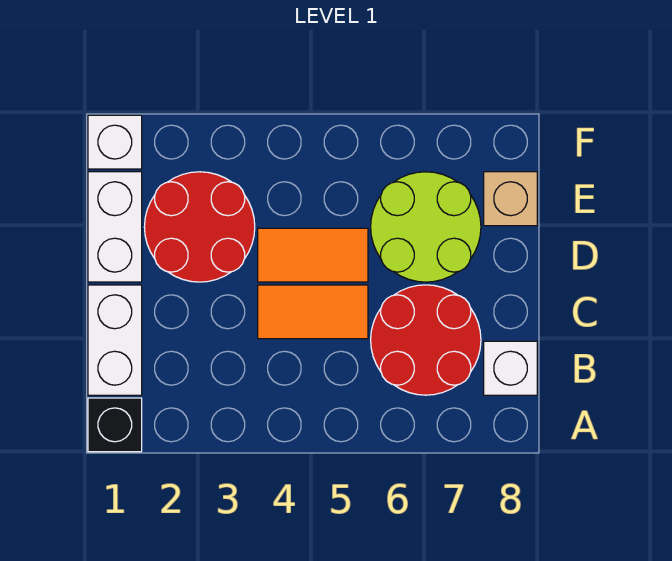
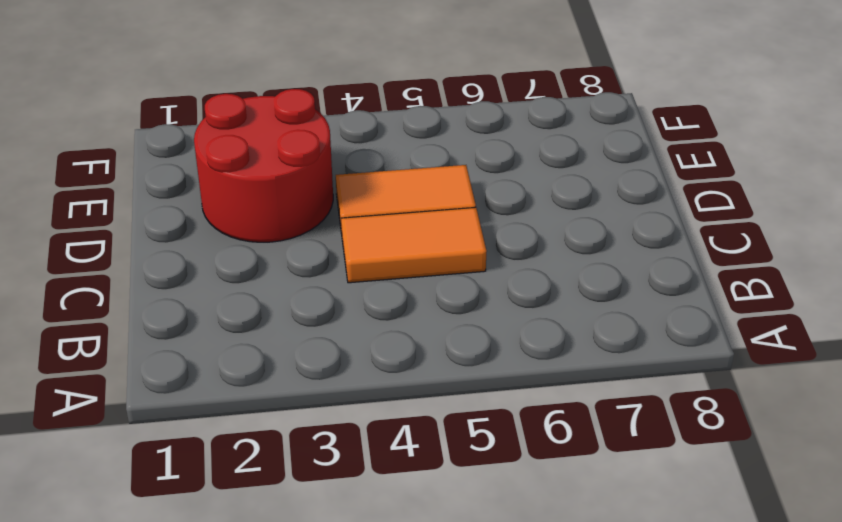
none -> black brick A1 level 1
none -> white brick B1:C1 level 1

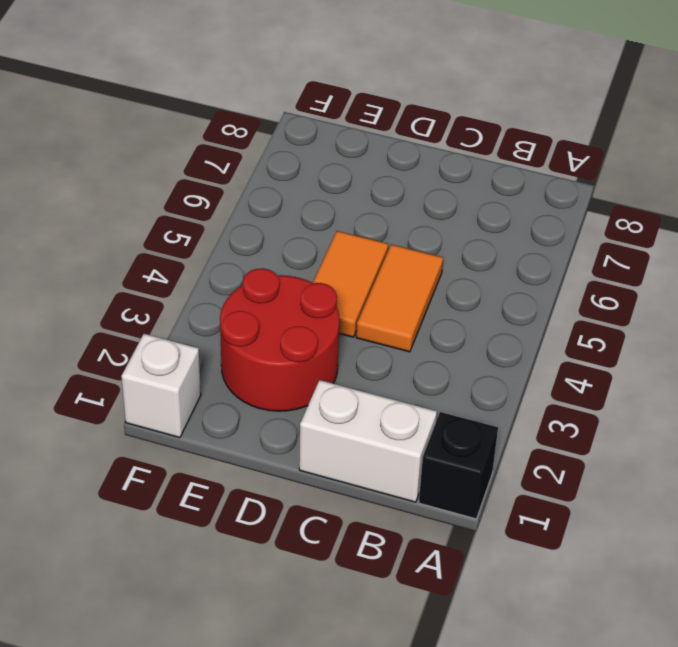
none -> red round brick B6:C7 level 1
none -> white brick B8 level 1

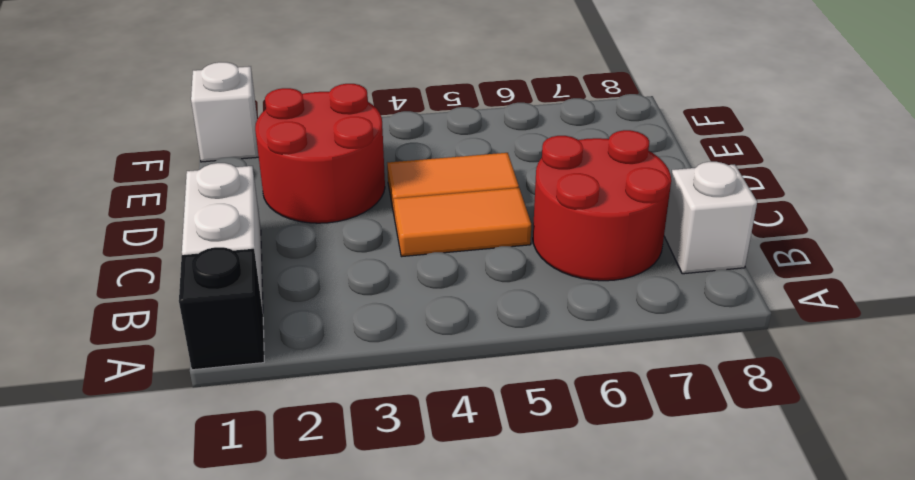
none -> white brick D1:E1 level 1
none -> lime round brick D6:E7 level 1

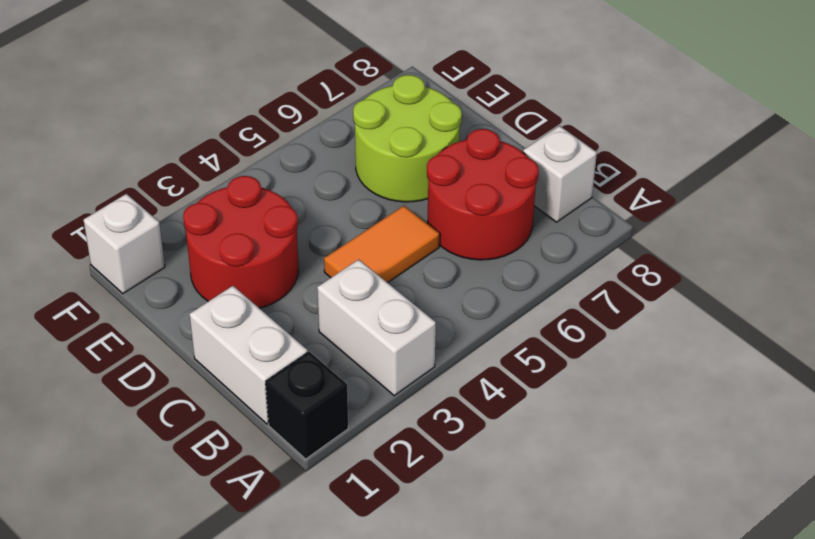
white brick A3:B3 level 1 -> white brick D1:E1 level 1
none -> orange tile D4:D5 level 1
none -> tan brick E8 level 1

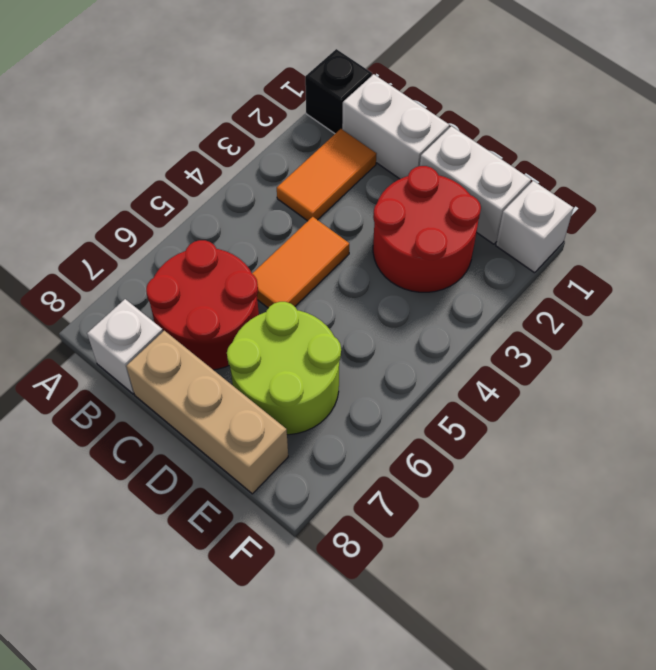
orange tile B2:B3 level 1 -> orange tile D4:D5 level 1
tan brick C8:E8 level 1 -> tan brick E8 level 1

